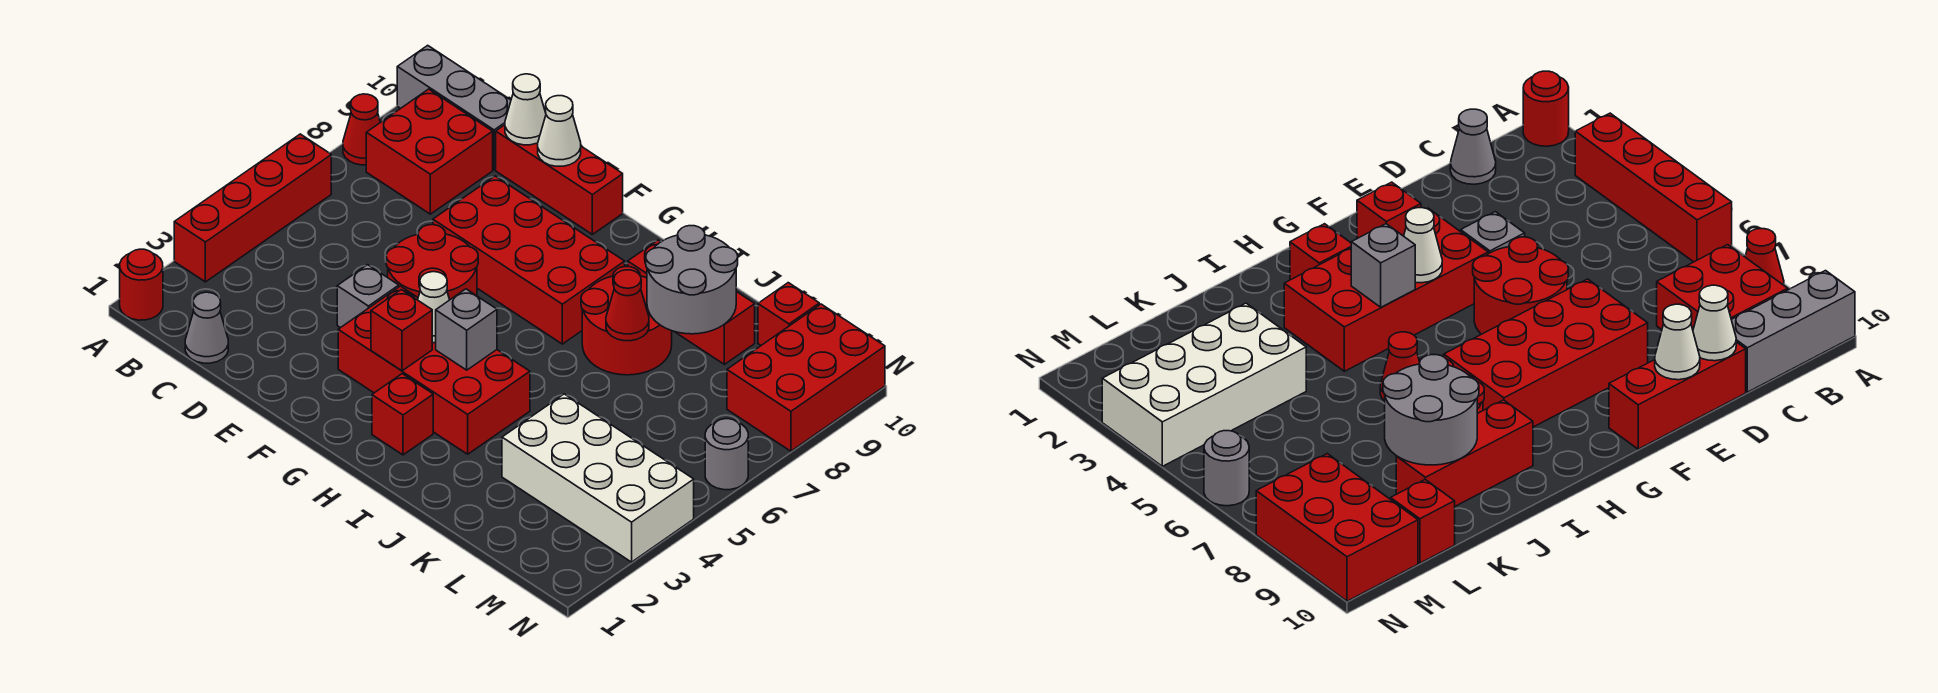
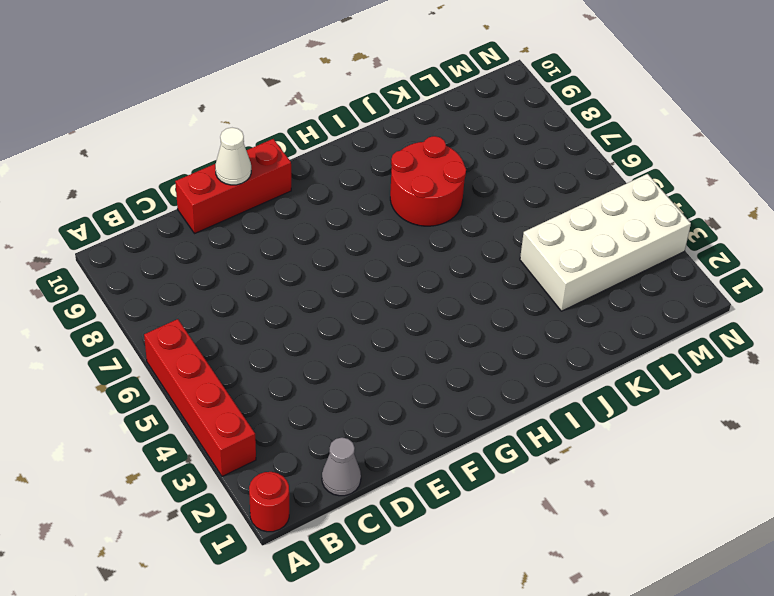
none -> red cone A8 level 1
none -> grey brick A10:C10 level 1
none -> red brick B8:C9 level 1

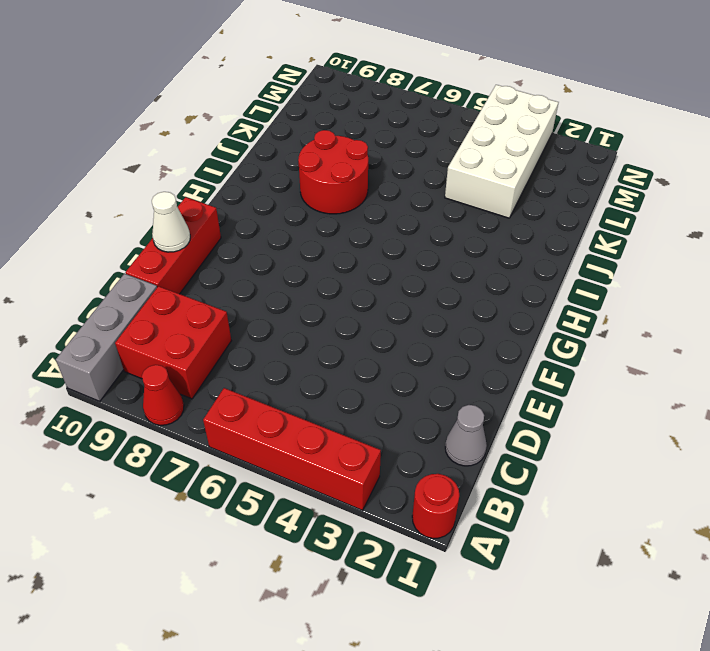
none -> grey brick E4 level 1
none -> red round brick E5:F6 level 1
none -> red brick E7:H8 level 1

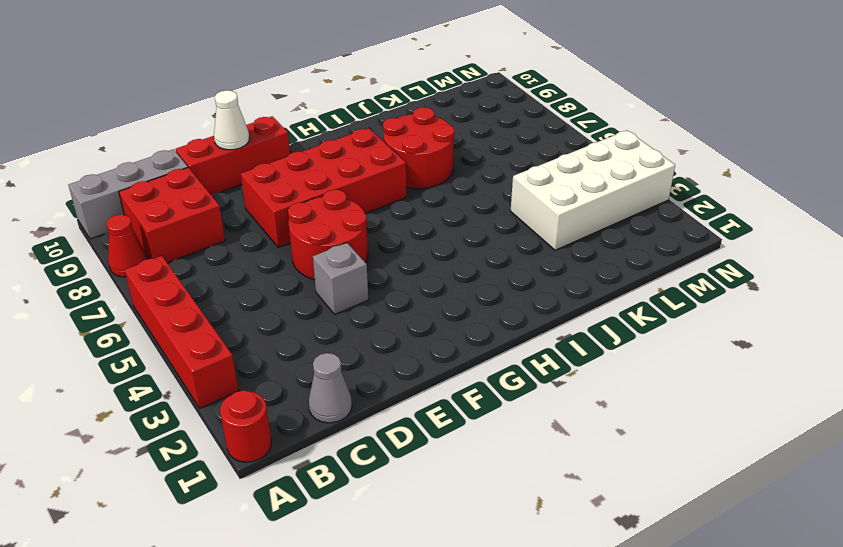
none -> red brick F3:I4 level 1
none -> red brick H2 level 1
none -> red brick I9:K9 level 1

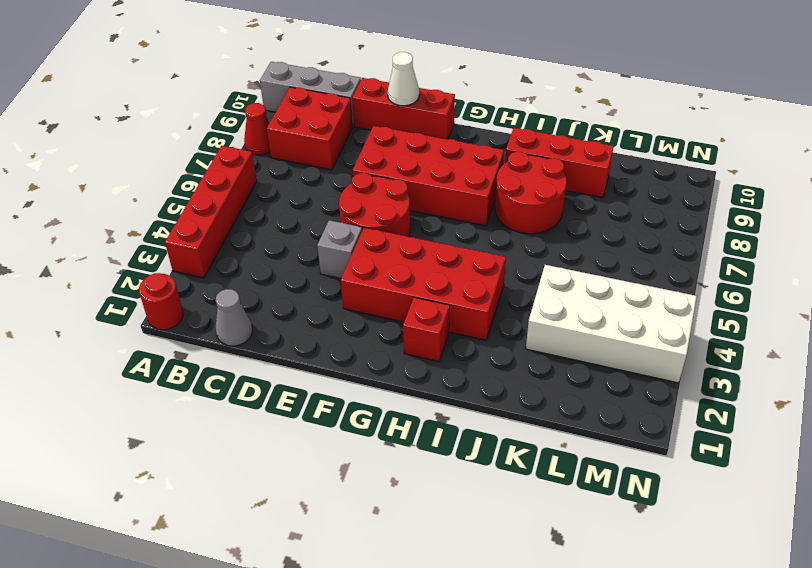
none -> red brick L10 level 1
none -> red brick M8:N10 level 1
none -> grey round brick N6 level 1

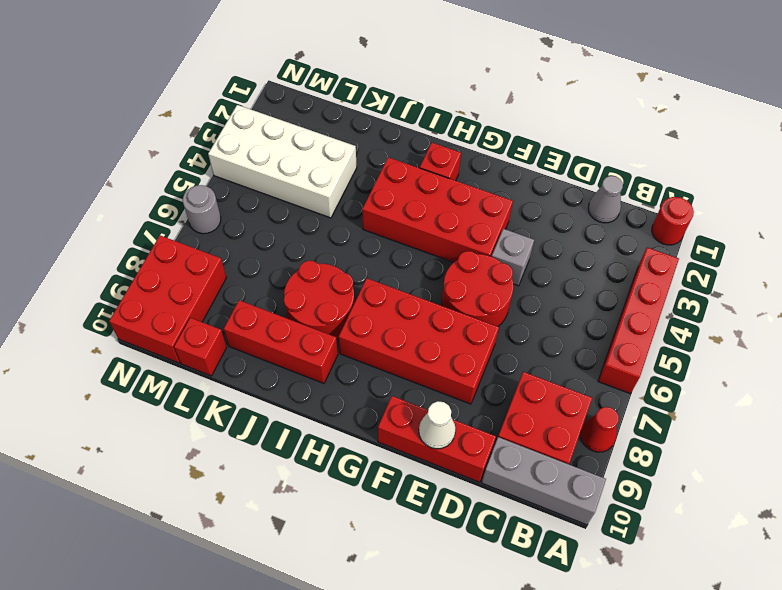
none -> white cone D10 level 2
none -> red brick G3 level 2
none -> white cone G4 level 2

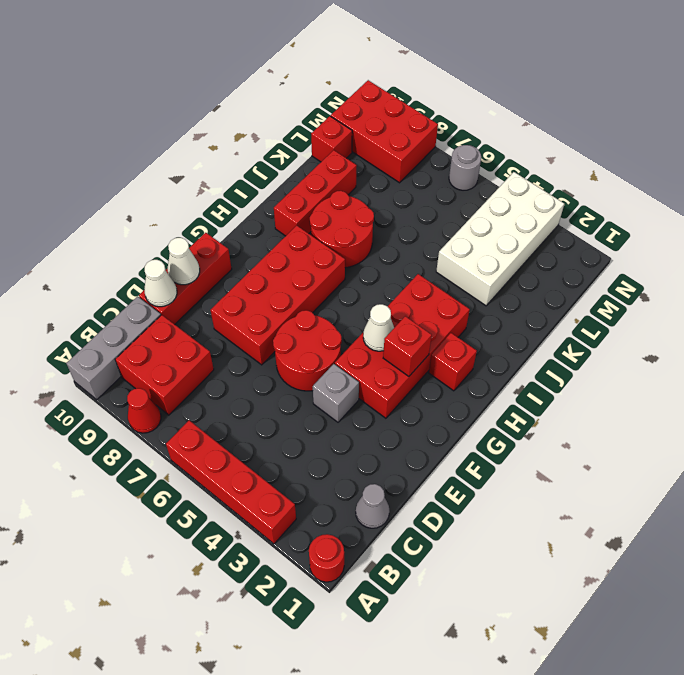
none -> grey brick H4 level 2
none -> red cone J7 level 2
none -> grey round brick J8:K9 level 2

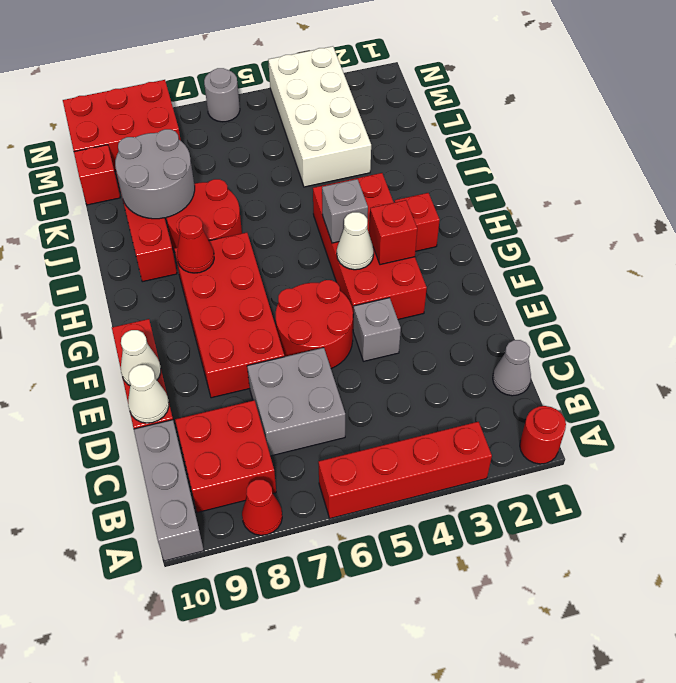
grey brick C6:D7 level 1 -> none
red cone H8 level 2 -> red cone J7 level 2

